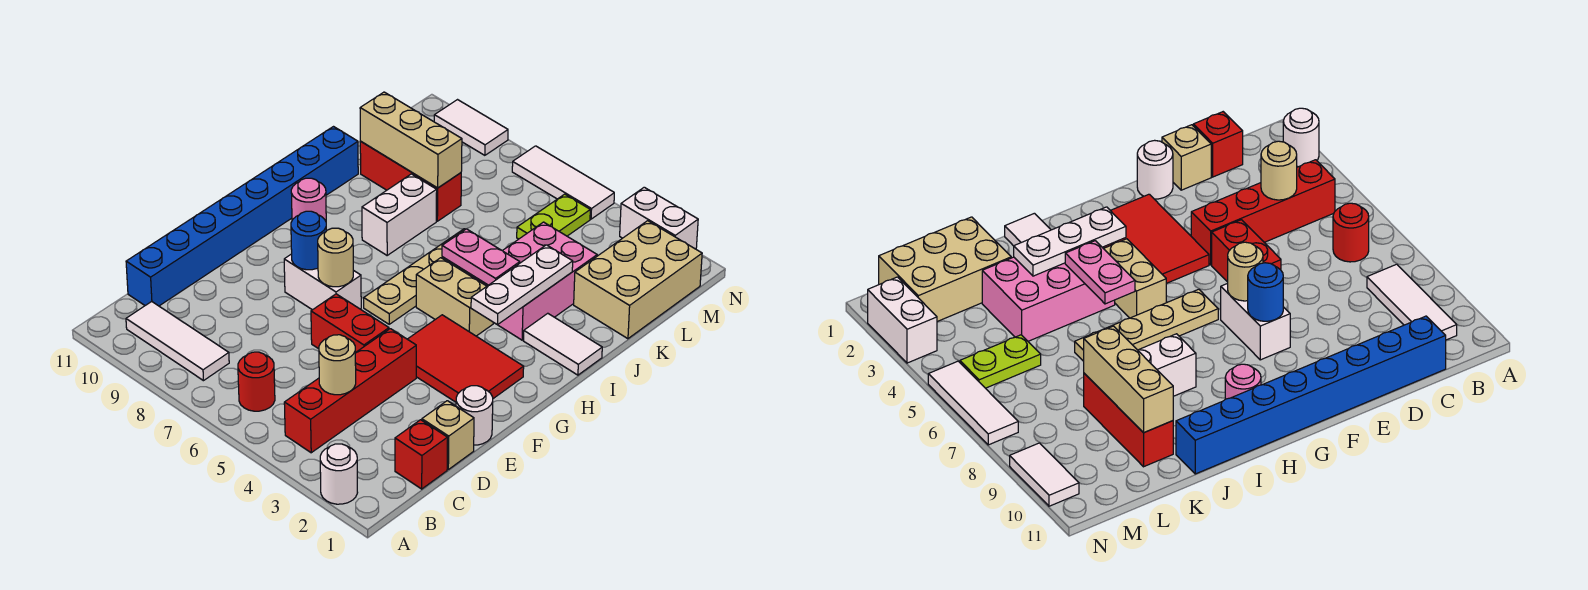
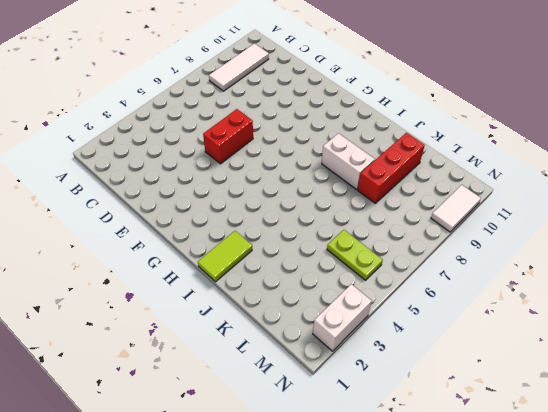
lime tile I1:I2 level 1 -> white tile I1:I2 level 1
none -> white round brick A2 level 1
none -> red brick B4:E4 level 1
none -> red round brick B6 level 1

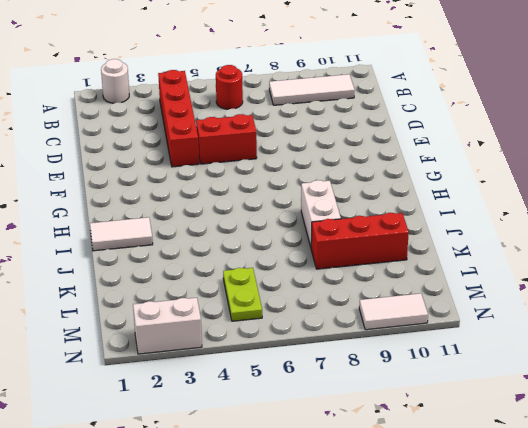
none -> red brick C1 level 1
none -> blue brick C11:J11 level 1
none -> tan brick D1 level 1

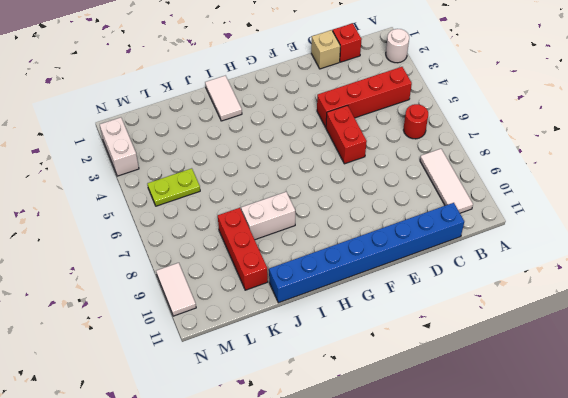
none -> white round brick E1 level 1
none -> red tile F2:G4 level 1
none -> white brick F7:F8 level 1

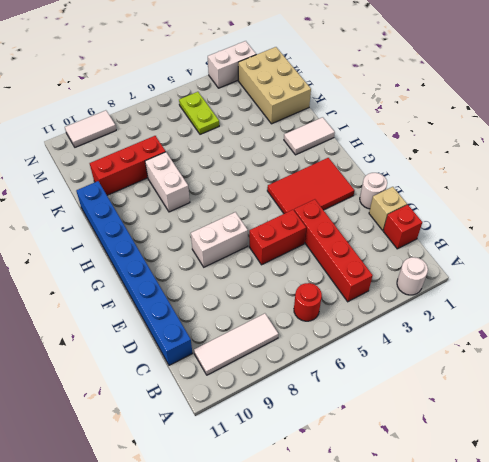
none -> tan plate G6:J6 level 1
none -> tan brick H4:H5 level 1
none -> pink round brick H10 level 1

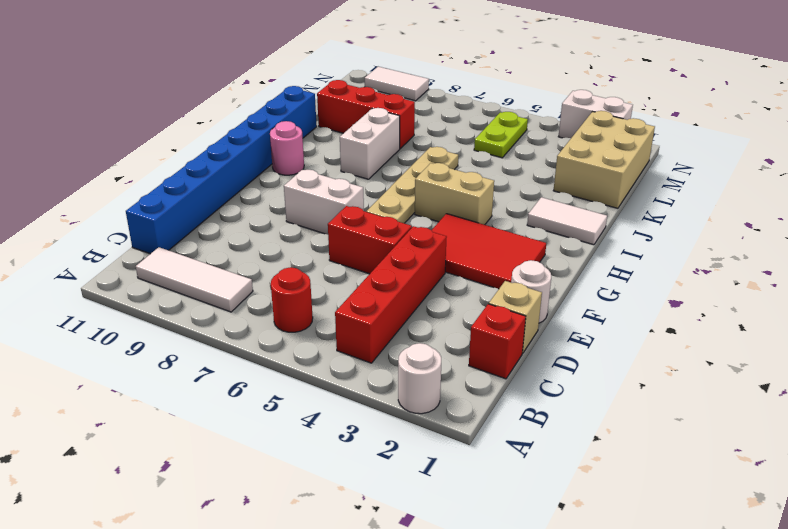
none -> pink brick I3:K4 level 1
none -> white tile N5:N7 level 1
none -> tan round brick C4 level 2

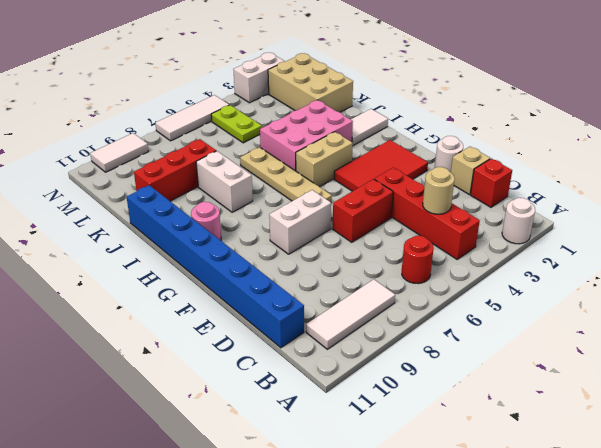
pink brick I3:J5 level 1 -> pink brick I3:K4 level 1
none -> tan round brick F7 level 2
none -> blue round brick F8 level 2
none -> white plate H3:J3 level 2

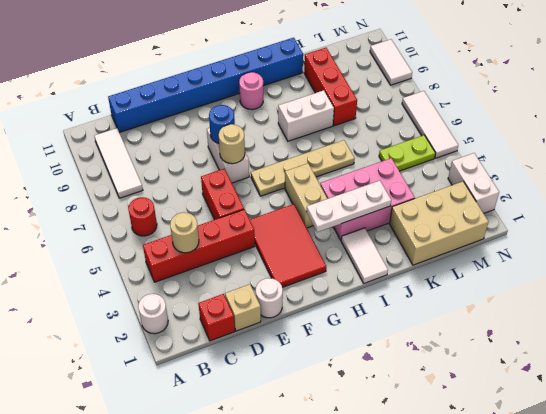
none -> pink plate I4:I5 level 2
none -> tan brick K8:K10 level 2

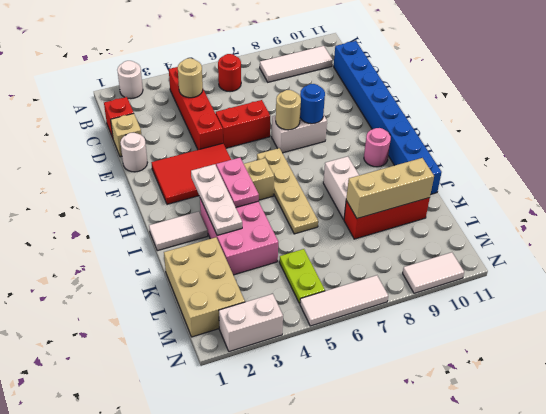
pink plate H4:I4 level 2 -> pink plate I4:I5 level 2

